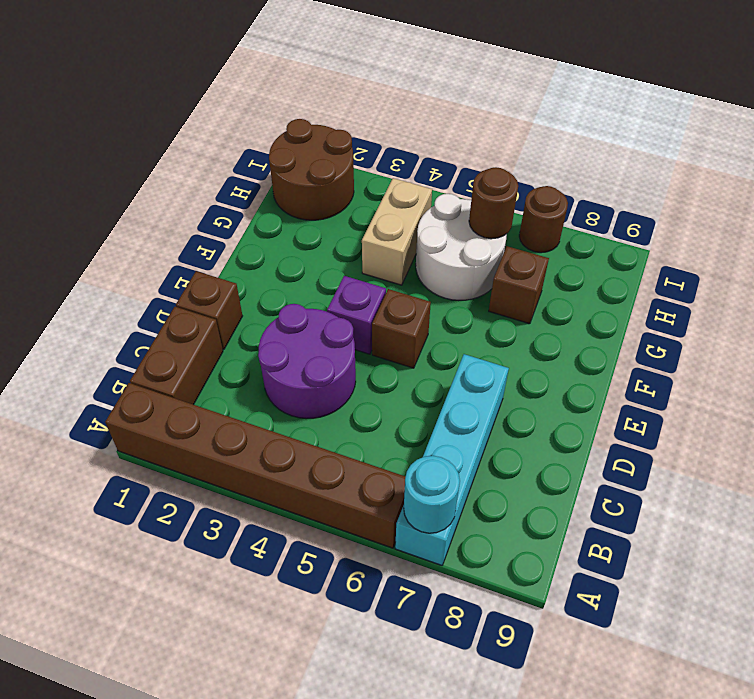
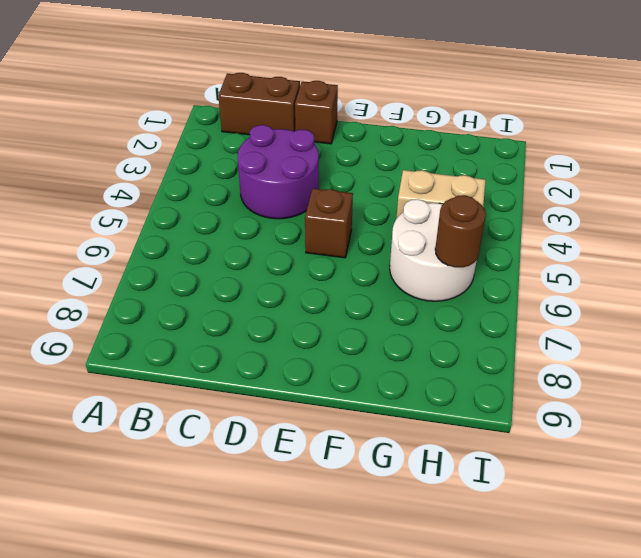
none -> brown brick A1:A6 level 1
none -> cyan brick A7:D7 level 1
none -> purple brick E4 level 1

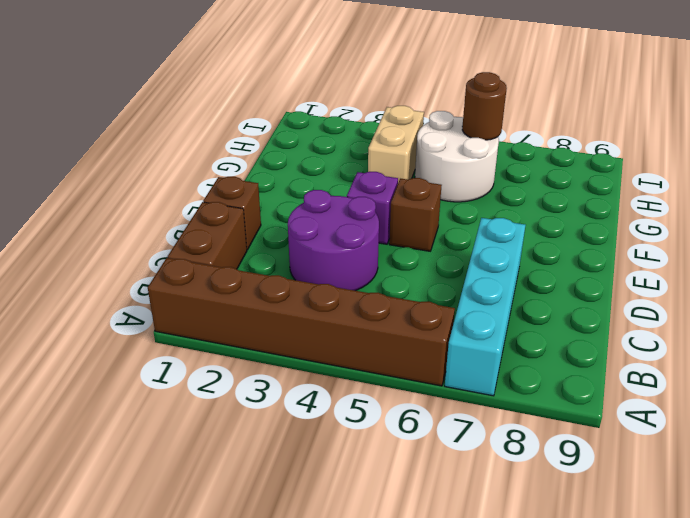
none -> brown brick G7 level 1
none -> brown round brick H1:I2 level 1
none -> brown round brick I7 level 1

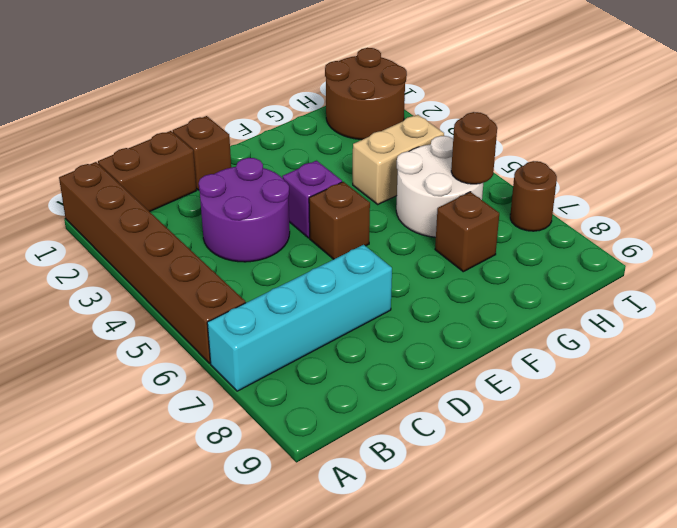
none -> cyan round brick A7 level 2

